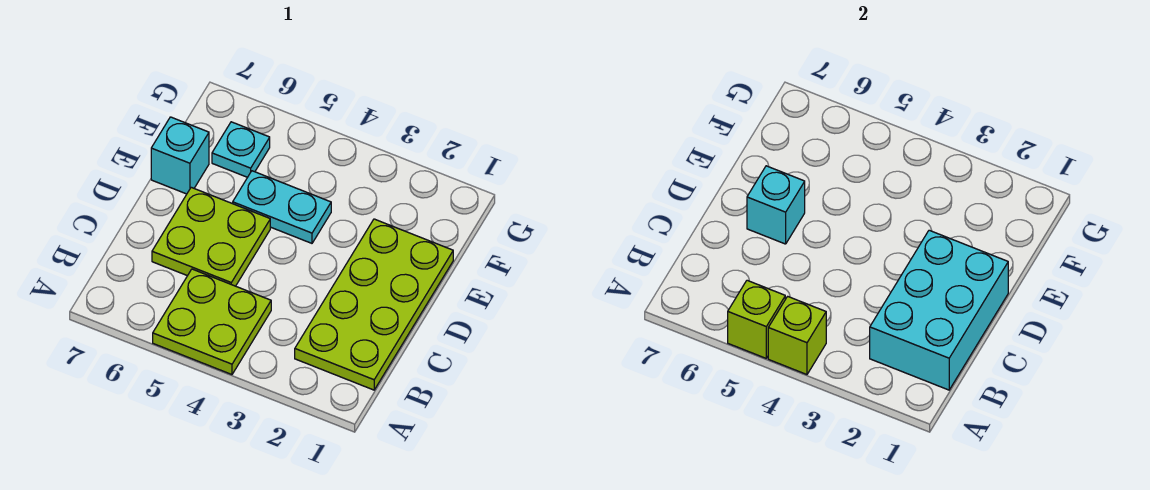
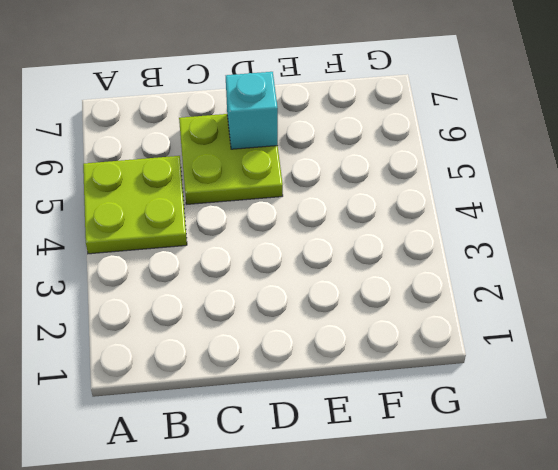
none -> lime plate B1:E2 level 1
none -> cyan plate E4:E5 level 1

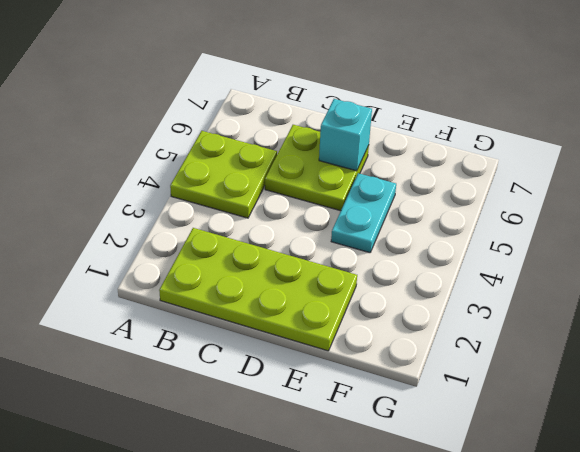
none -> cyan brick E7 level 1
none -> cyan plate F6 level 1

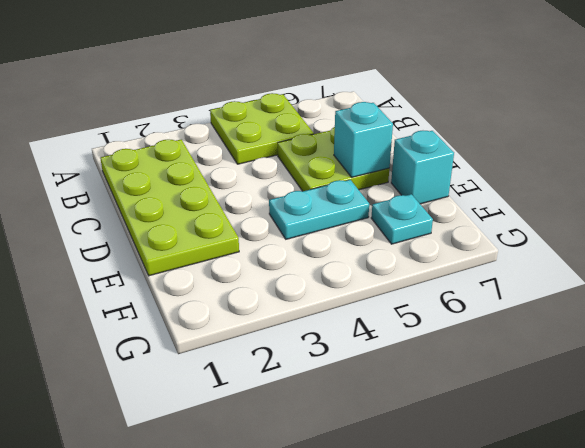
none -> lime brick A4 level 2
none -> lime brick A5 level 2

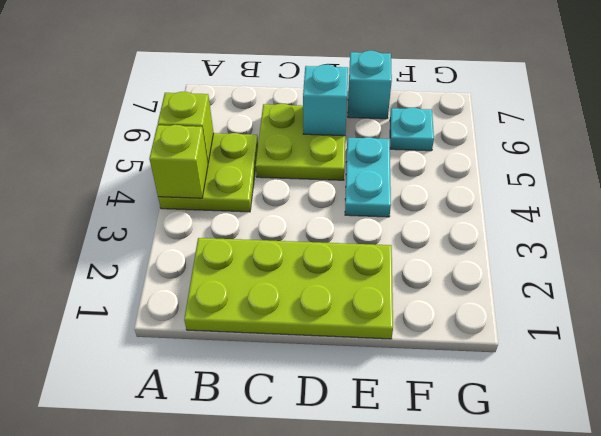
none -> cyan brick B1:D2 level 2

